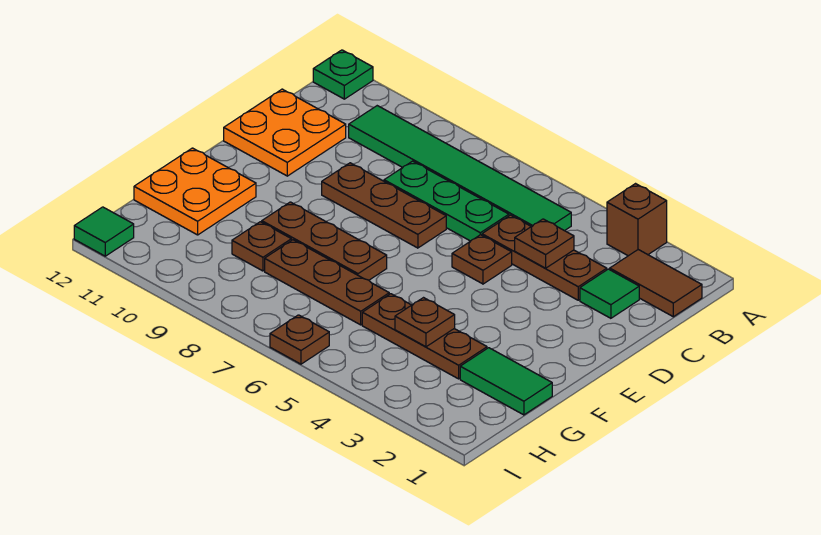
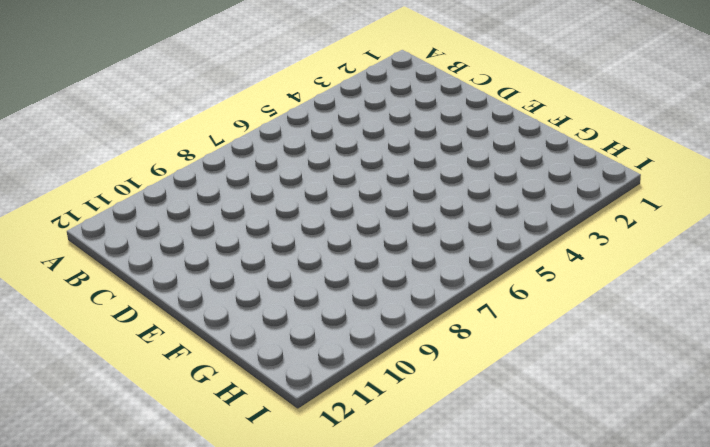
none -> brown brick A3 level 1
none -> green plate A12 level 1
none -> brown tile B1:B2 level 1

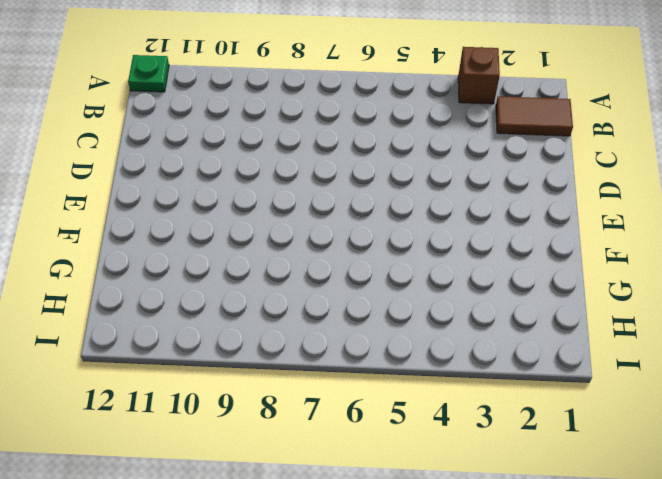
none -> green tile B5:B10 level 1
none -> green tile C2 level 1
none -> brown plate C3:C5 level 1

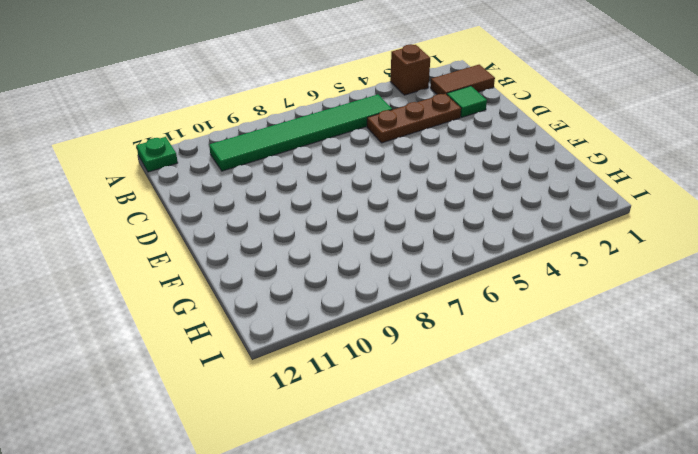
none -> green plate C6:C8 level 1
none -> orange plate C11:D12 level 1
none -> brown plate D5 level 1

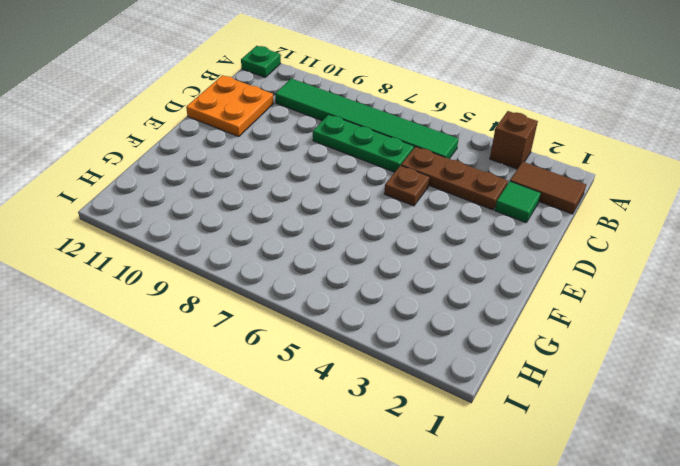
none -> brown plate D7:D9 level 1
none -> brown plate F7:F9 level 1
none -> orange plate F11:G12 level 1

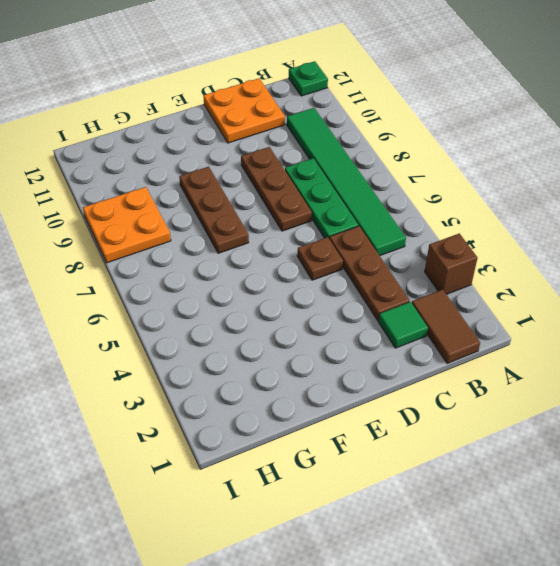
orange plate H8:I9 level 1 -> orange plate F11:G12 level 1
none -> green tile G1:G2 level 1
none -> brown plate G3:G5 level 1
none -> brown plate G6:G8 level 1

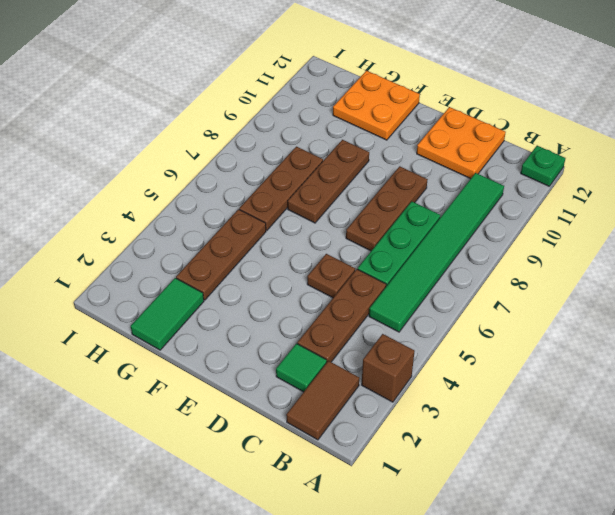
none -> brown plate G9 level 1
none -> brown plate I6 level 1
none -> green tile I12 level 1

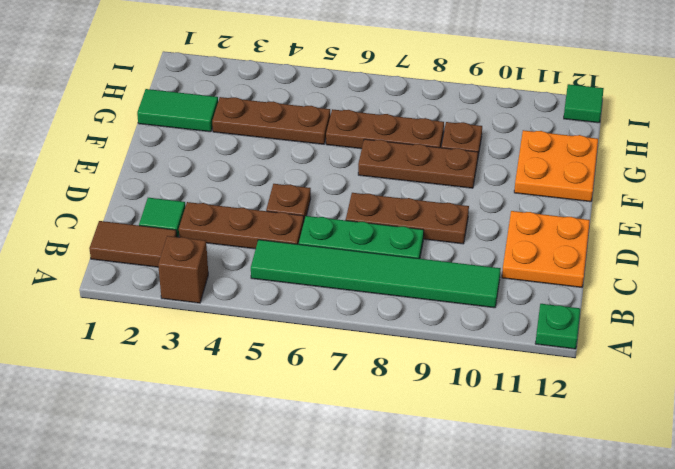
none -> brown plate I6 level 1
none -> brown plate C4 level 2
none -> brown plate G4 level 2

